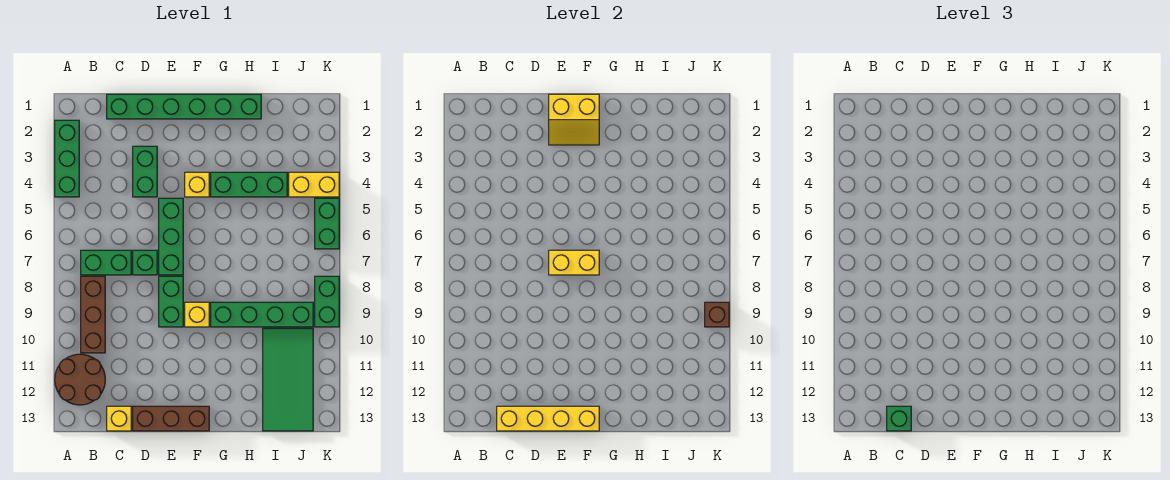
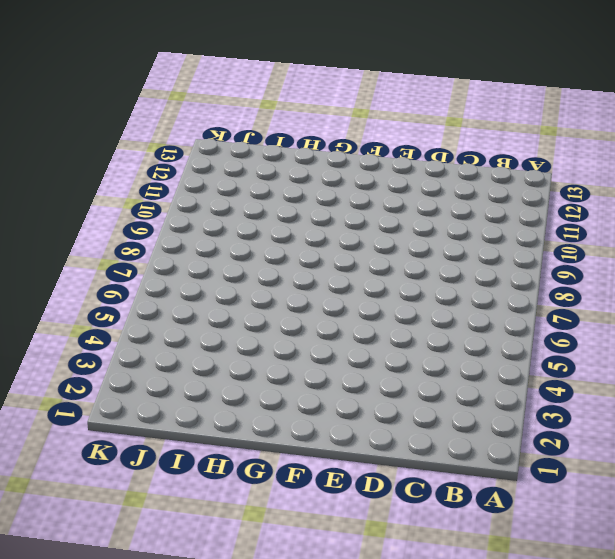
none -> green brick A2:A4 level 1
none -> brown round brick A11:B12 level 1
none -> green brick B7:C7 level 1

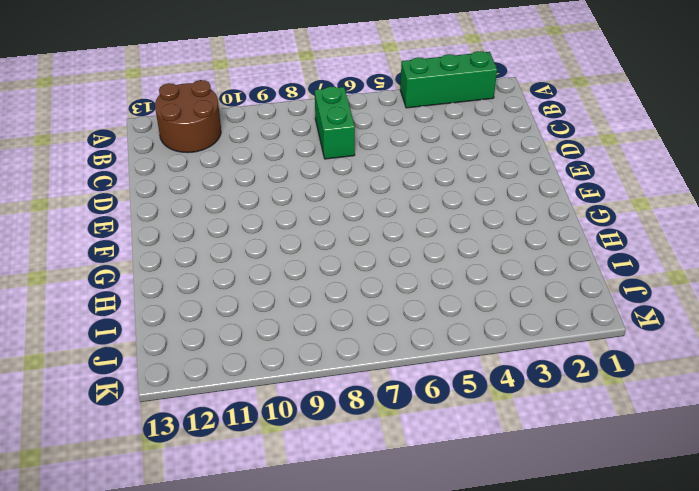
none -> brown brick B8:B10 level 1
none -> green brick C1:H1 level 1
none -> yellow brick C13 level 1

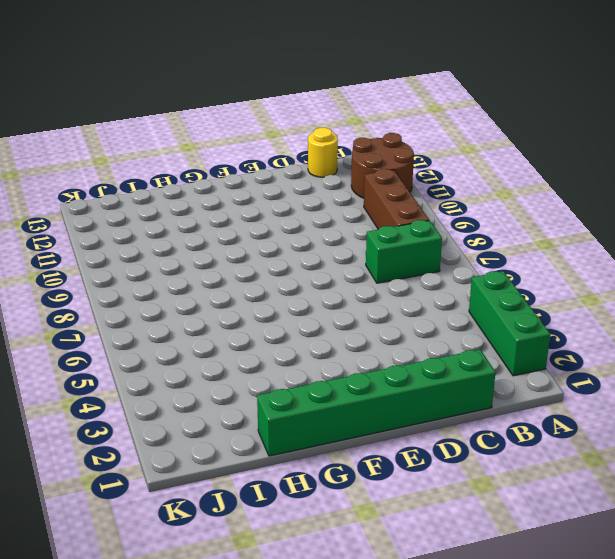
yellow round brick C13 level 1 -> yellow brick C13 level 1
none -> green brick D3:D4 level 1
none -> green brick D7 level 1
none -> brown brick D13:F13 level 1

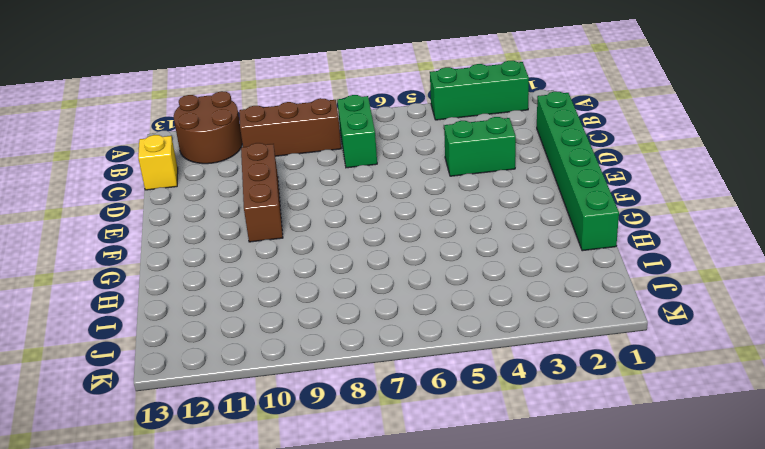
brown brick D10:F10 level 1 -> brown brick D13:F13 level 1
none -> green brick D7 level 1
none -> green brick E5:E7 level 1
none -> green brick E8:E9 level 1

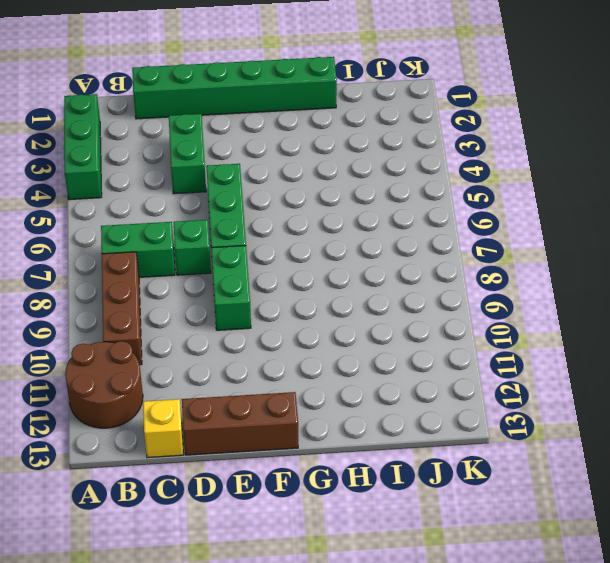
none -> yellow brick F4 level 1
none -> yellow brick F9 level 1
none -> green brick G4:I4 level 1

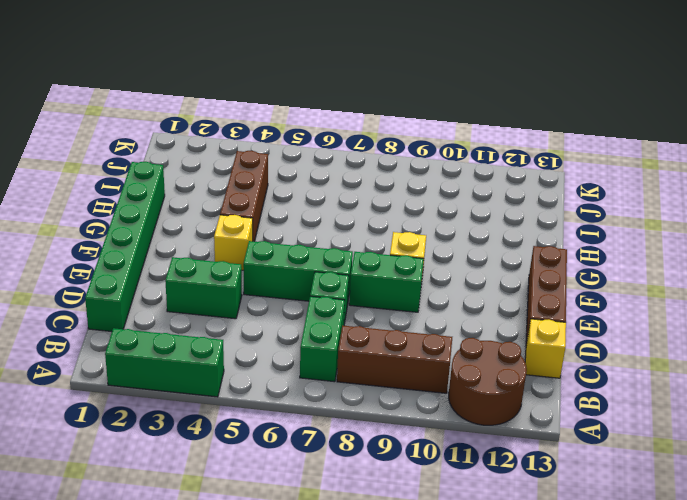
brown brick G4:I4 level 1 -> green brick G4:I4 level 1
none -> green brick G9:J9 level 1
none -> green tile I10:J13 level 1
none -> yellow brick J4:K4 level 1

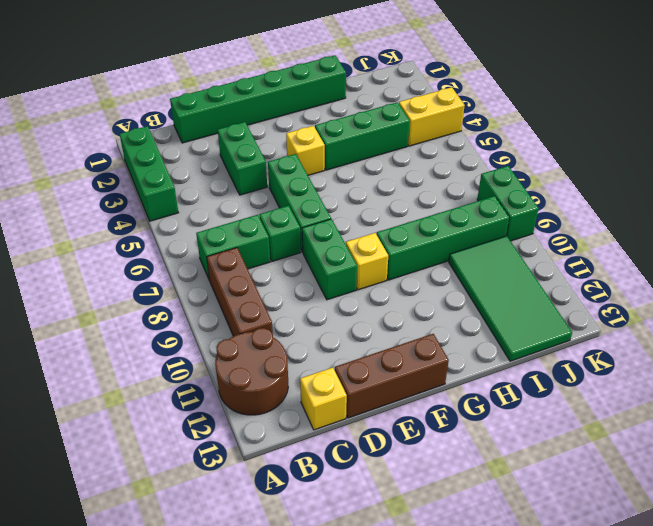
none -> green brick K5:K6 level 1
none -> yellow brick C13:F13 level 2
none -> yellow slope E1:F2 level 2 top 1

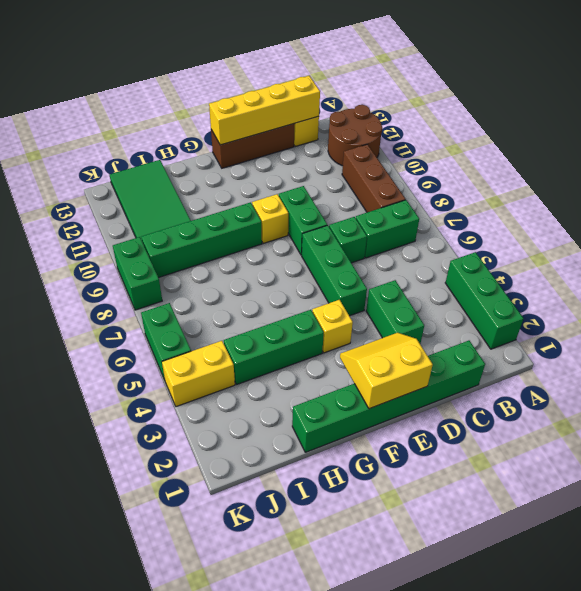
none -> yellow brick E7:F7 level 2
none -> brown brick K9 level 2
none -> green brick C13 level 3

